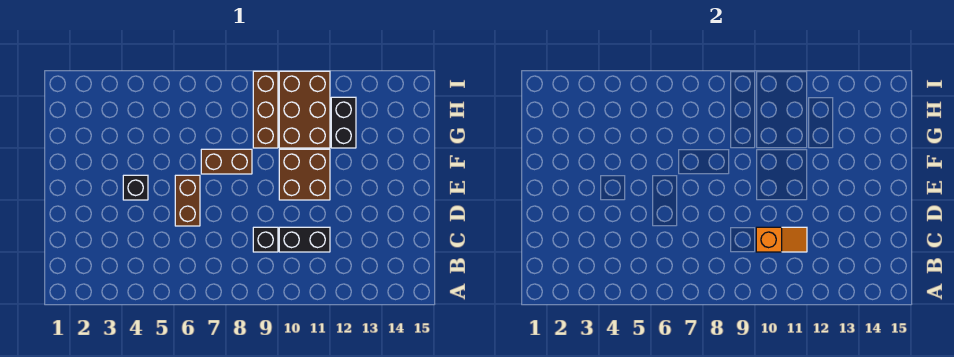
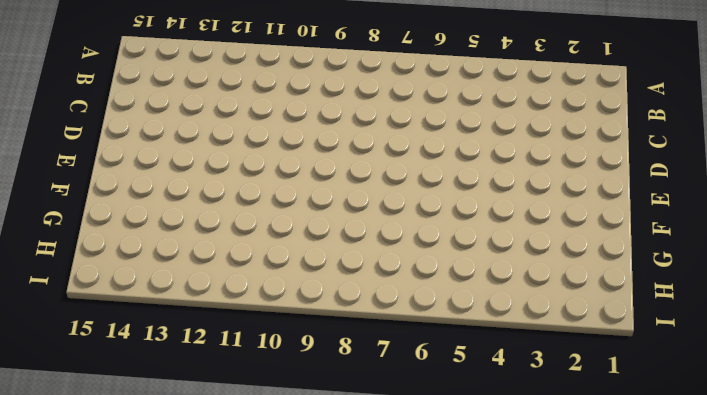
none -> black brick C9 level 1
none -> black brick C10:C11 level 1

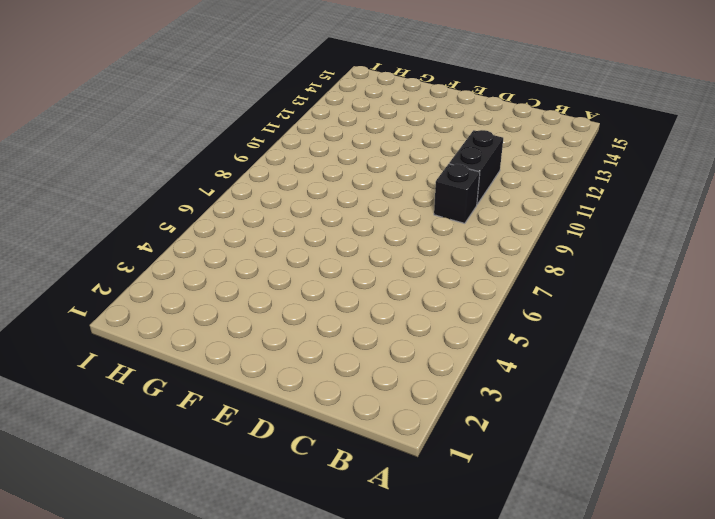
none -> brown brick D6:E6 level 1
none -> black brick E4 level 1

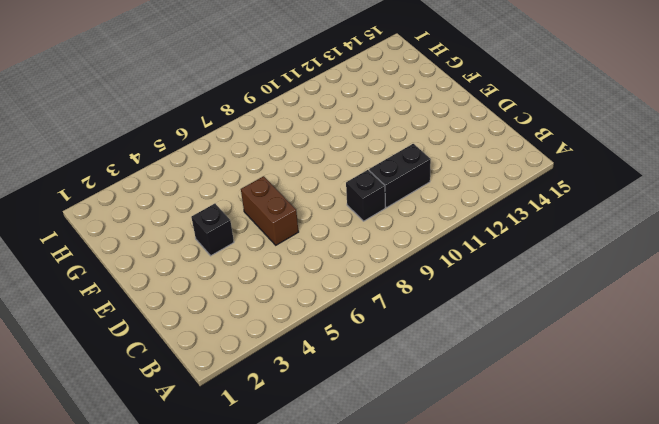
none -> brown brick E10:F11 level 1
none -> brown brick F7:F8 level 1

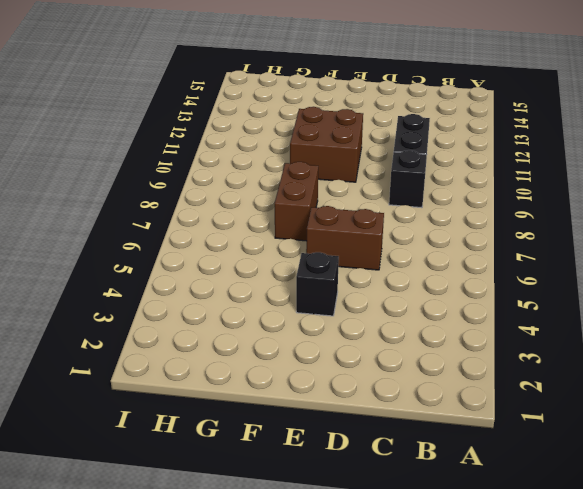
none -> brown brick G9:I9 level 1
none -> brown brick G10:I11 level 1

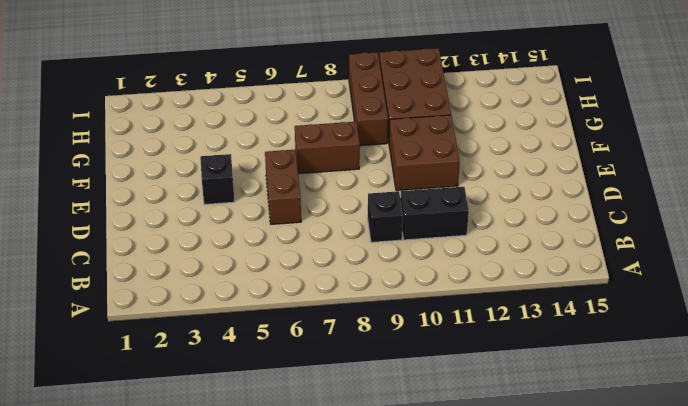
none -> black brick G12:H12 level 1
none -> orange slope C10:C11 level 2 top 10

